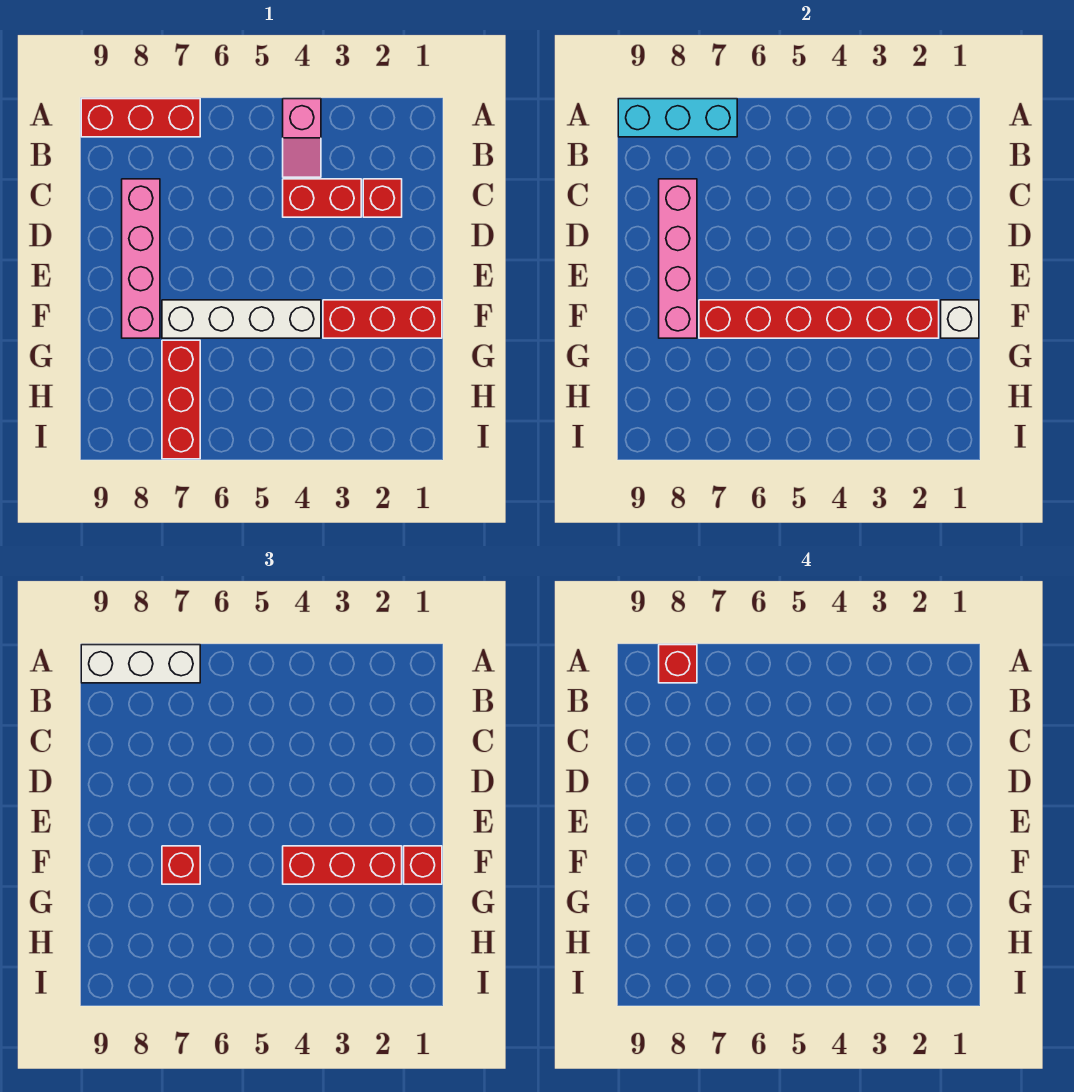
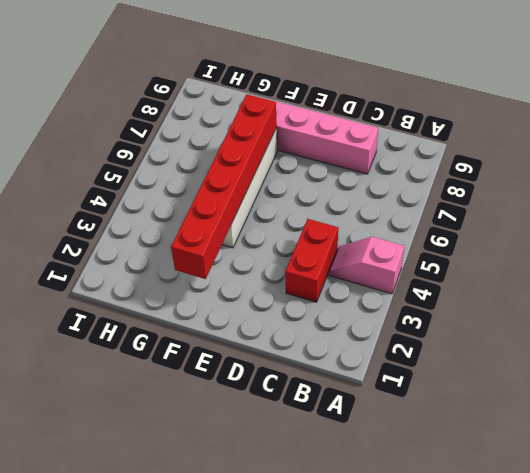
none -> red brick A7:A9 level 1
none -> red brick C2 level 1
none -> red brick F1:F3 level 1

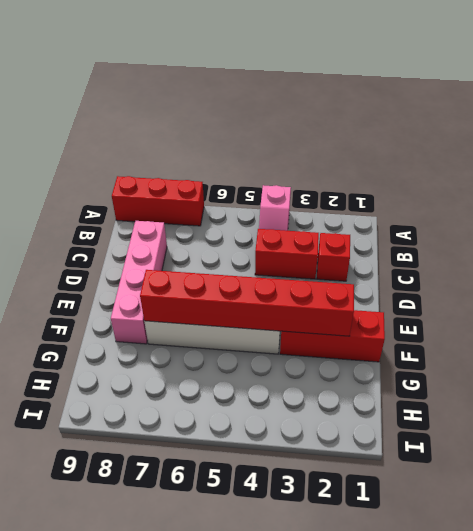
none -> red brick G7:I7 level 1
none -> cyan brick A7:A9 level 2
none -> pink brick C8:F8 level 2

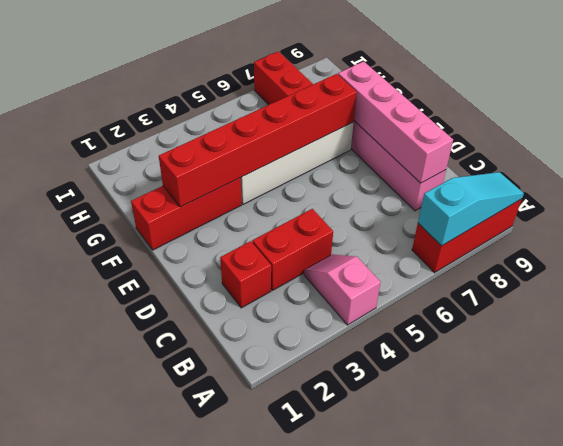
cyan slope A7:A9 level 2 top 7 -> cyan brick A7:A9 level 2
none -> white brick F1 level 2
none -> white brick A7:A9 level 3
none -> red brick F1 level 3

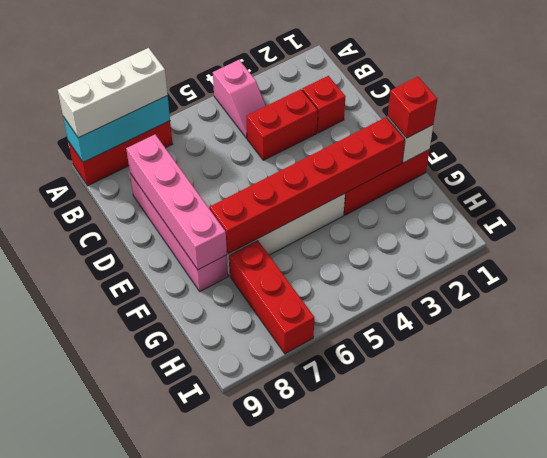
none -> red brick F2:F4 level 3
none -> red brick F7 level 3
none -> red brick A8 level 4

